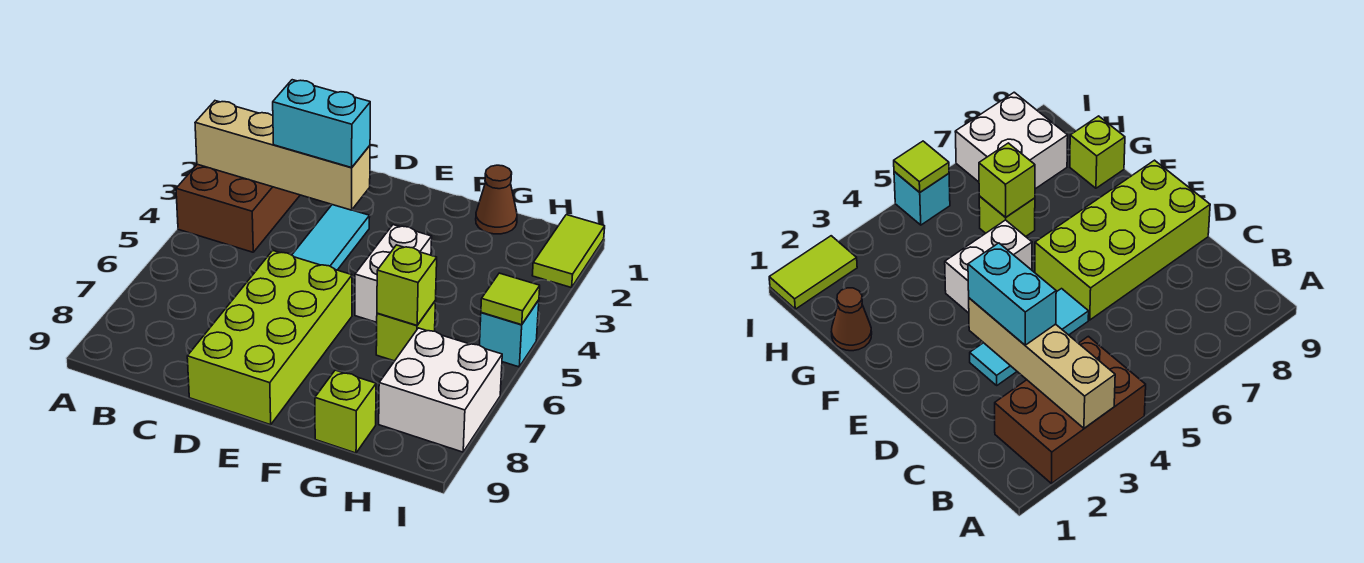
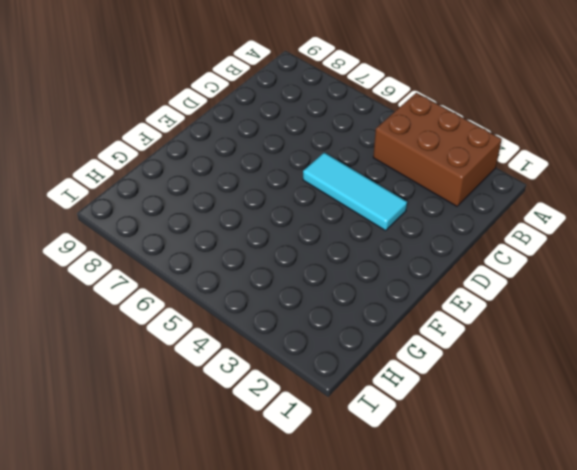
none -> lime brick D6:E9 level 1
none -> white brick F4:F5 level 1
none -> brown cone G1 level 1

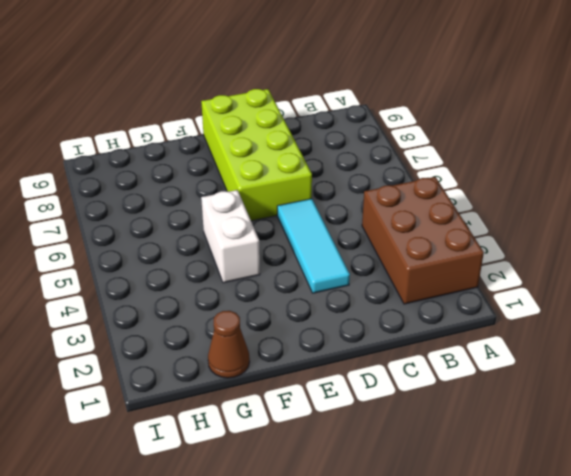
none -> lime brick G6 level 1
none -> lime brick G9 level 1
none -> white brick H7:I8 level 1

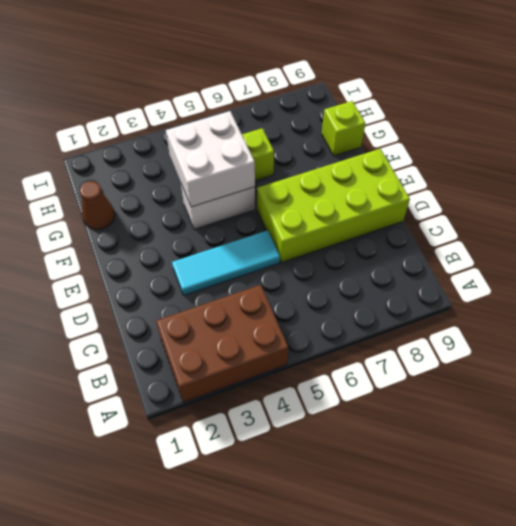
white brick F4:G5 level 2 -> white brick H7:I8 level 1
none -> lime tile I1:I2 level 1
none -> cyan brick I5 level 1
none -> tan brick A3:D3 level 2

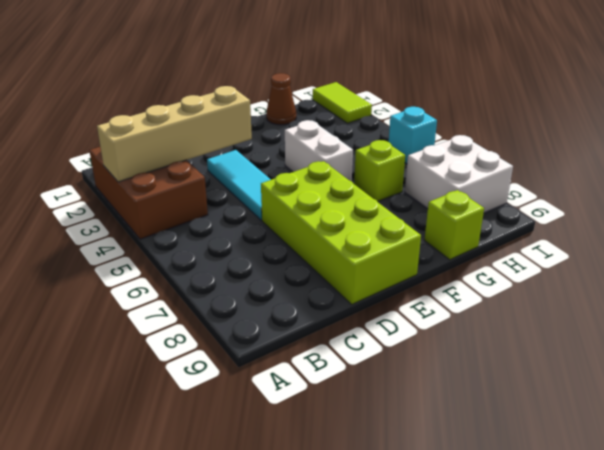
none -> lime brick G6 level 2
none -> lime tile I5 level 2
none -> cyan brick C3:D3 level 3

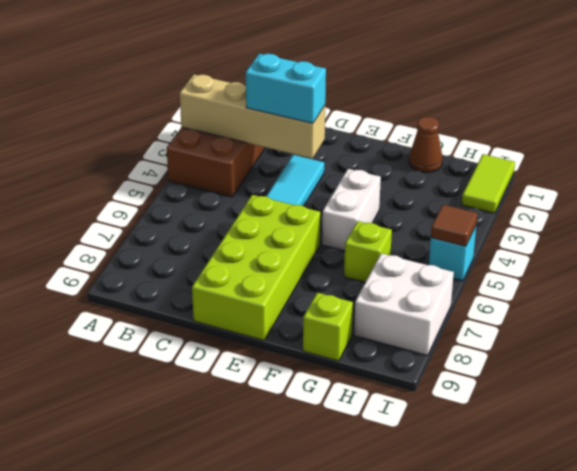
brown tile I5 level 2 -> lime tile I5 level 2
none -> lime brick G6 level 2

